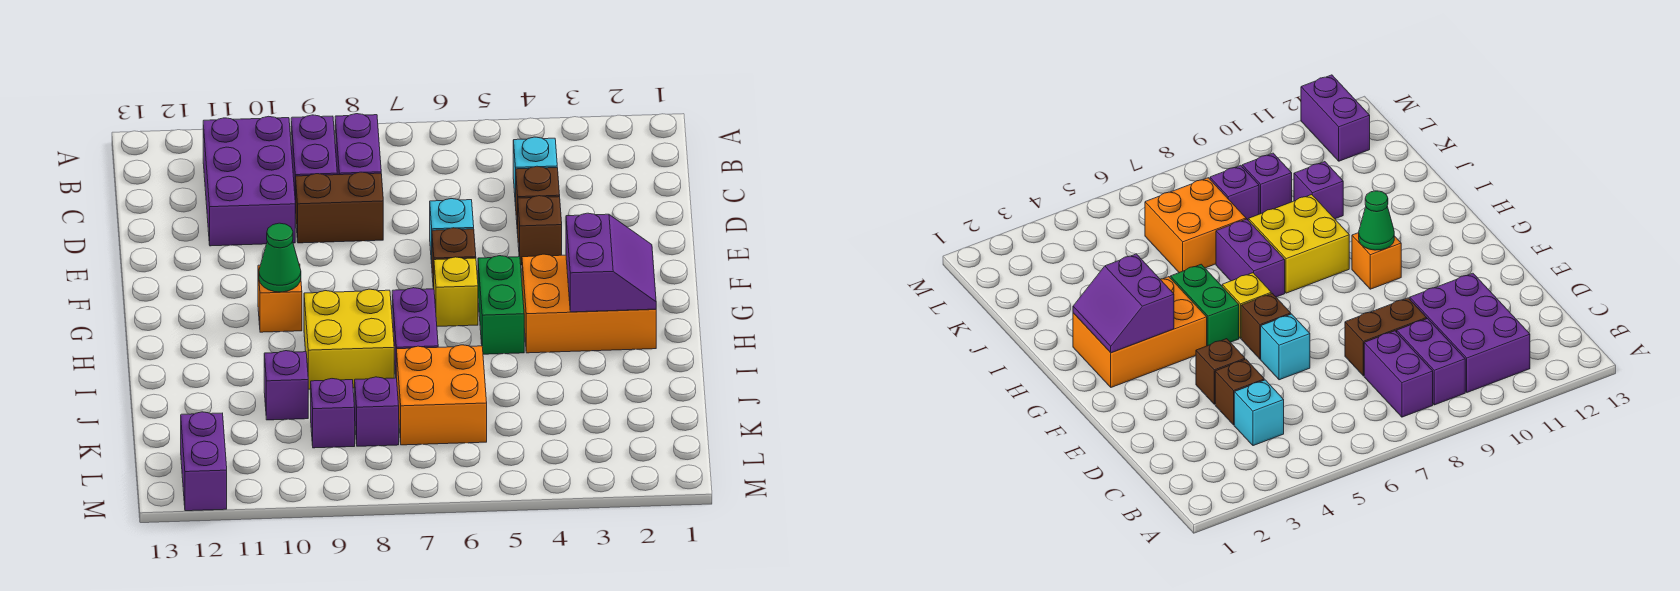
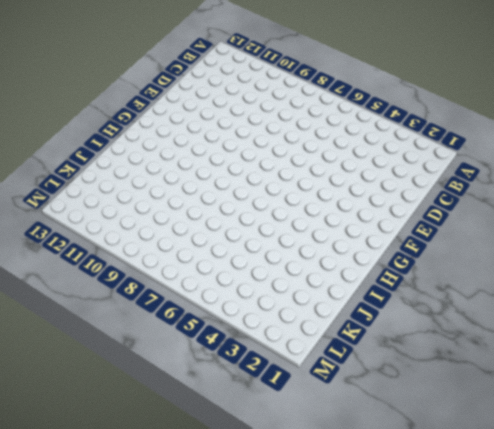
none -> purple brick B8:C8 level 1
none -> purple brick B9:C9 level 1
none -> purple brick B10:D11 level 1

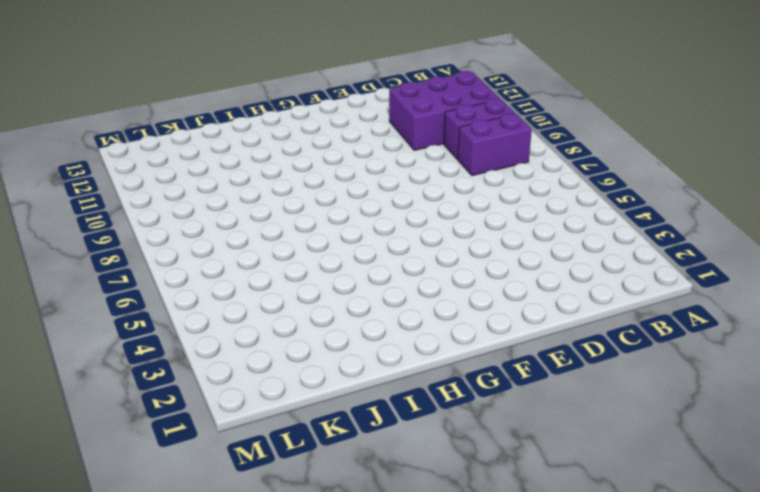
none -> cyan brick C4 level 1
none -> brown brick D4 level 1
none -> brown brick D8:D9 level 1

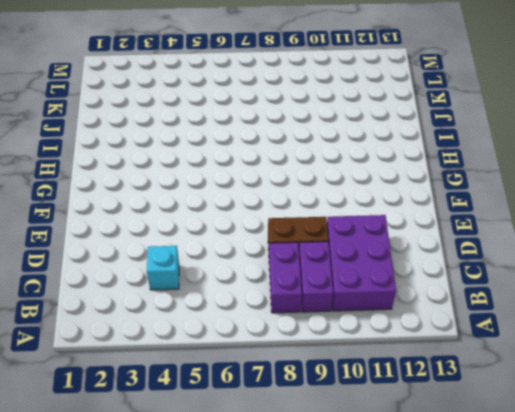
none -> brown brick D4 level 1
none -> brown brick E4 level 1
none -> cyan brick E6 level 1

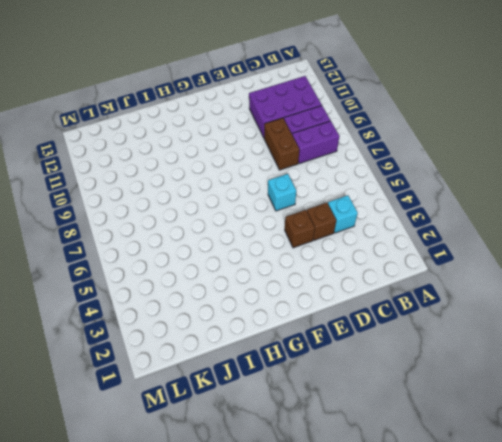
none -> brown brick F6 level 1
none -> orange brick G2:H4 level 1
none -> green brick G5:H5 level 1

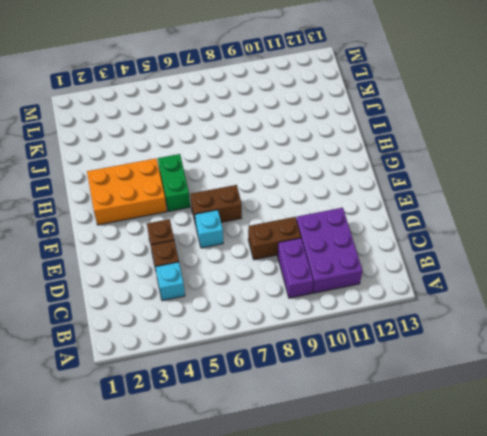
brown brick F6:F7 level 1 -> brown brick F6 level 1
none -> purple brick B8:C8 level 1
none -> yellow brick G6 level 1
none -> orange brick G10 level 1

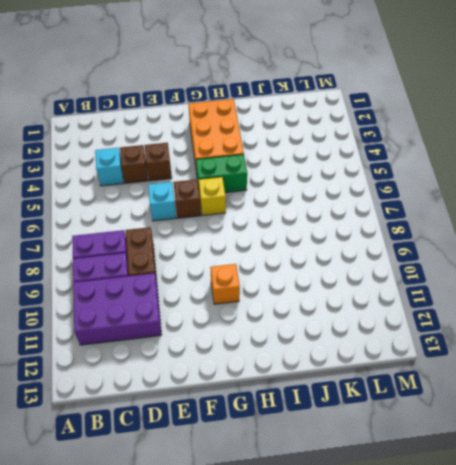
none -> purple brick H7:I7 level 1
none -> yellow brick H8:I9 level 1
none -> orange brick J6:K7 level 1

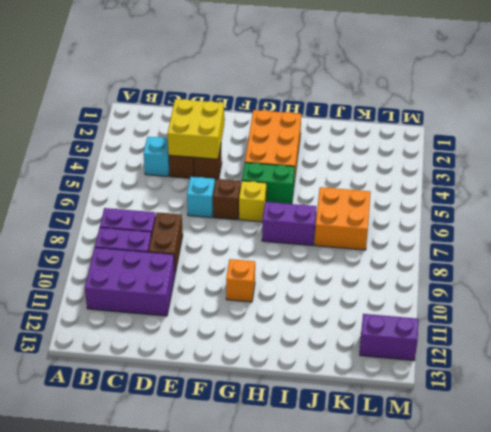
yellow brick D3:E4 level 2 -> yellow brick H8:I9 level 1
none -> purple brick J10 level 1
none -> purple brick K8 level 1
none -> purple brick K9 level 1

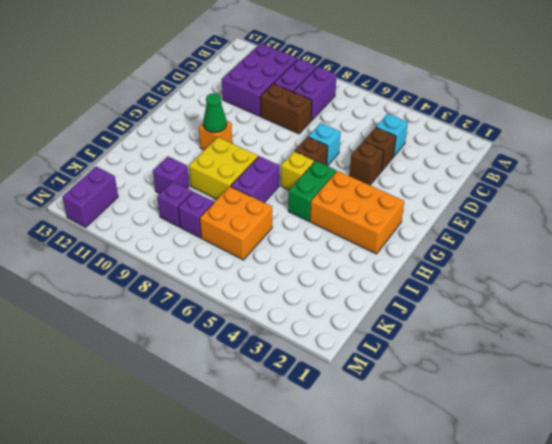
none -> purple slope G2:H3 level 2 top 3

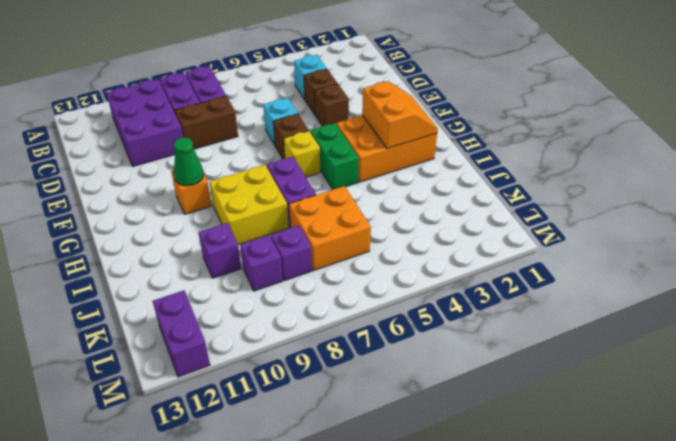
orange slope G2:H3 level 2 top 3 -> purple slope G2:H3 level 2 top 3

